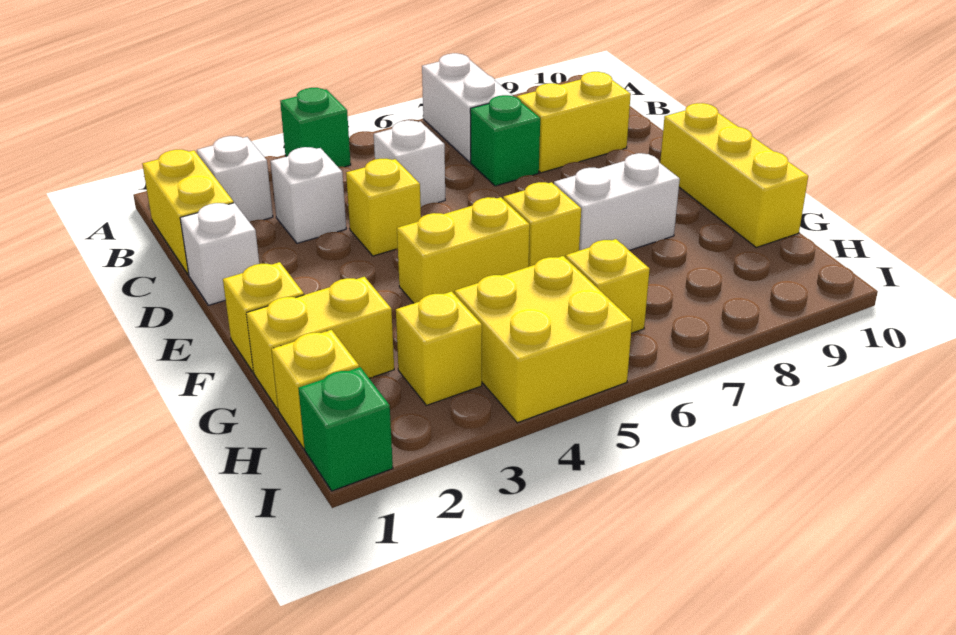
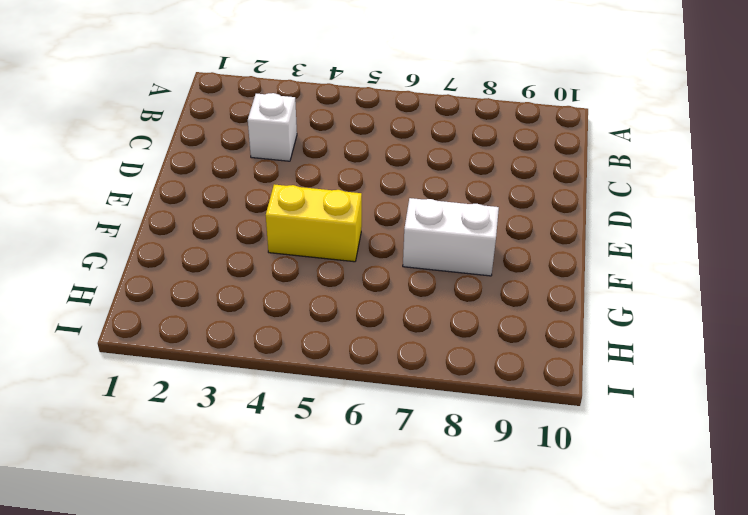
none -> green brick A4 level 1
none -> white brick A7:B7 level 1
none -> yellow brick B1:C1 level 1

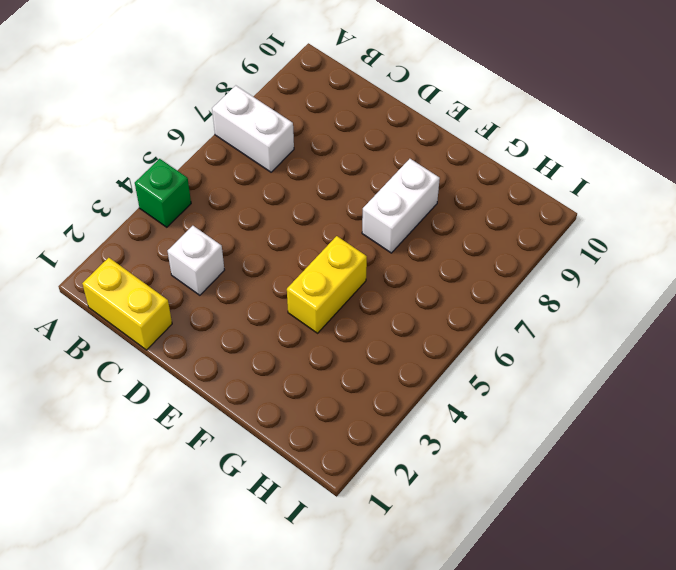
none -> white brick B2 level 1
none -> white brick C5 level 1
none -> green brick C7 level 1

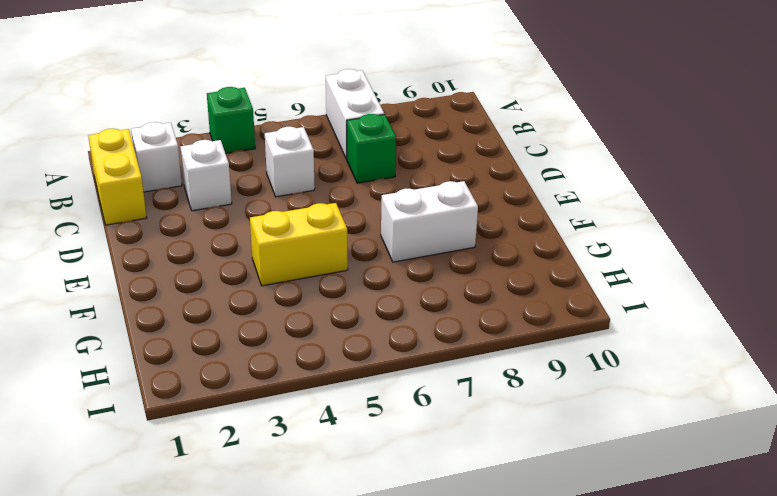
none -> yellow brick C8:C9 level 1
none -> white brick D1 level 1
none -> yellow brick D4 level 1

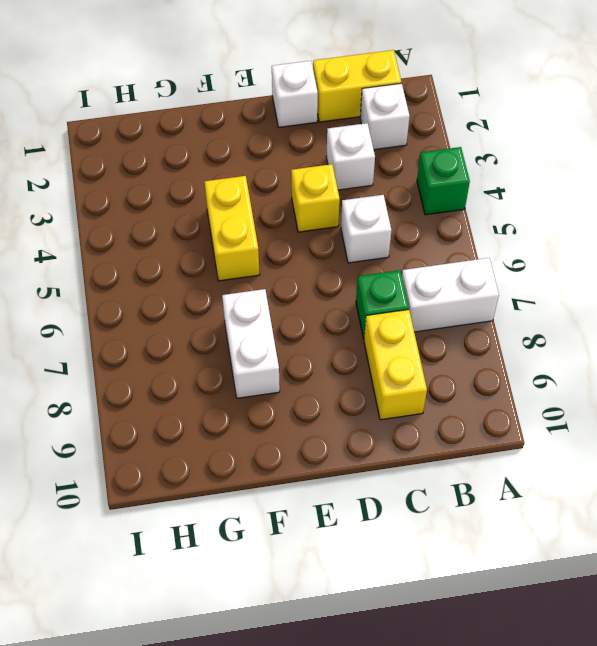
none -> yellow brick E10:G10 level 1
none -> yellow brick F1 level 1
none -> yellow brick F6 level 1

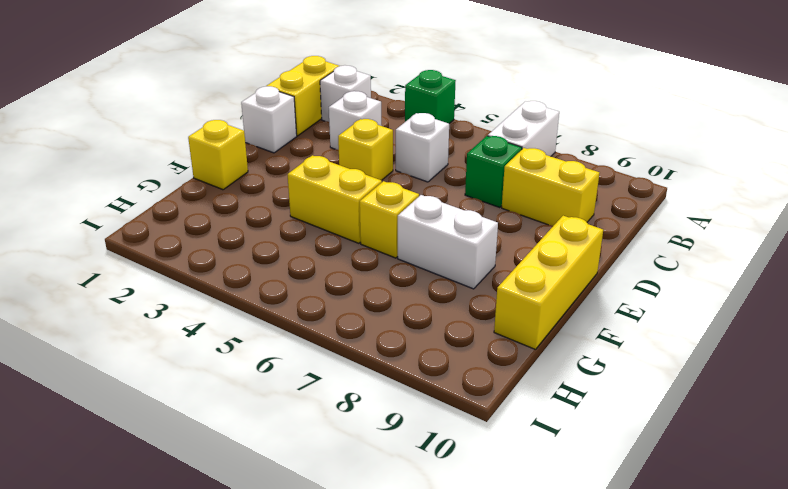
none -> yellow brick G1:G2 level 1
none -> yellow brick H1 level 1
none -> yellow brick H3 level 1

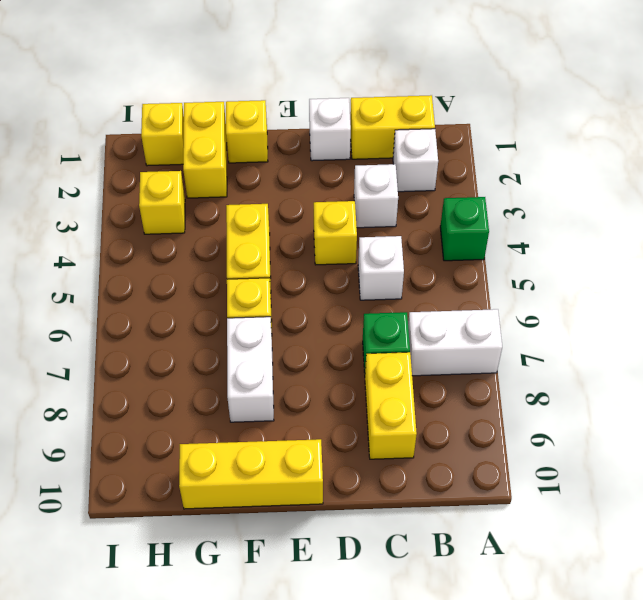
none -> yellow brick H4:I5 level 1
none -> yellow brick H6 level 1
none -> green brick I1 level 1

